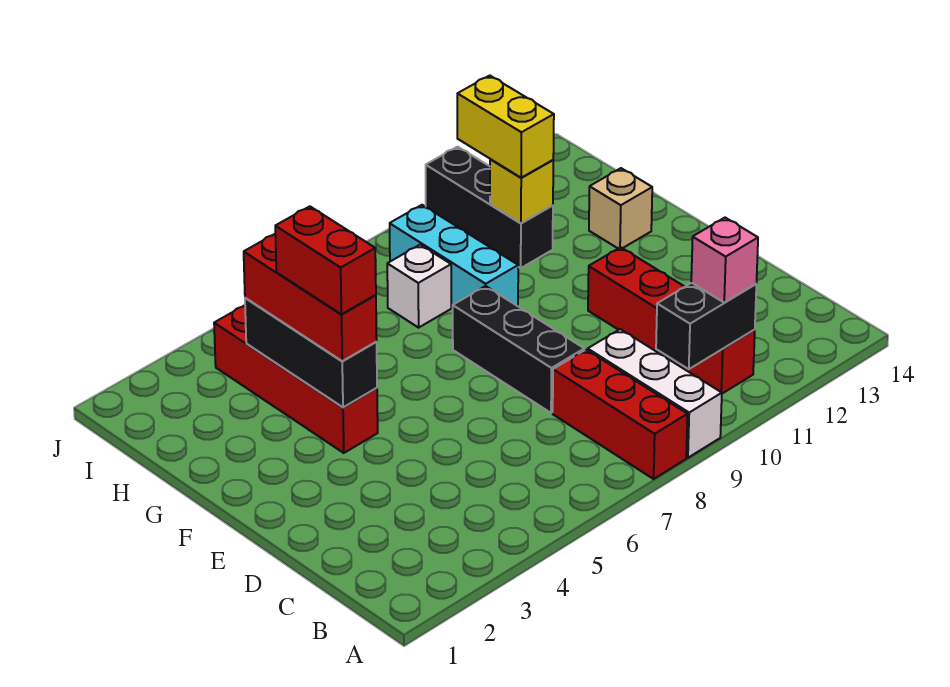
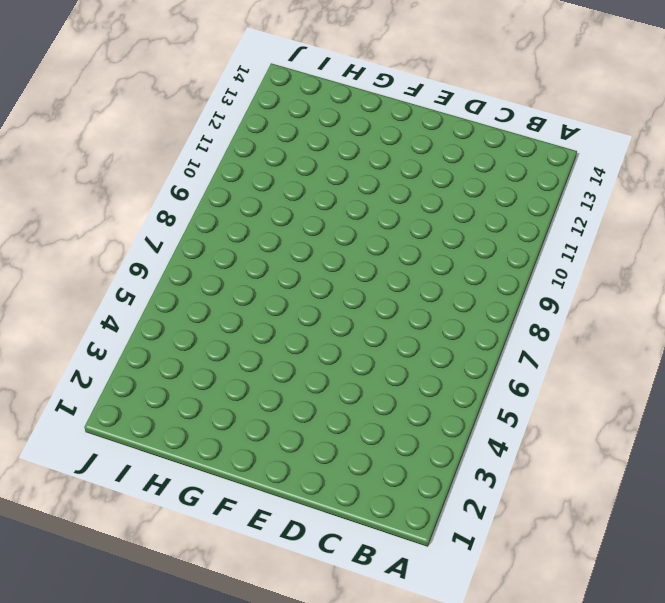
none -> red brick A8:C8 level 1
none -> white brick A9:C9 level 1
none -> red brick B11:E11 level 1

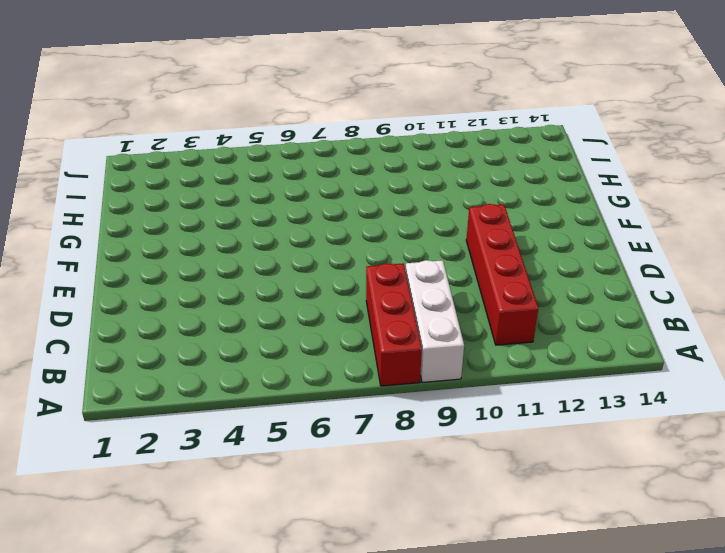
none -> black brick D8:F8 level 1
none -> red brick F4:I4 level 1
none -> cyan brick G9:I9 level 1

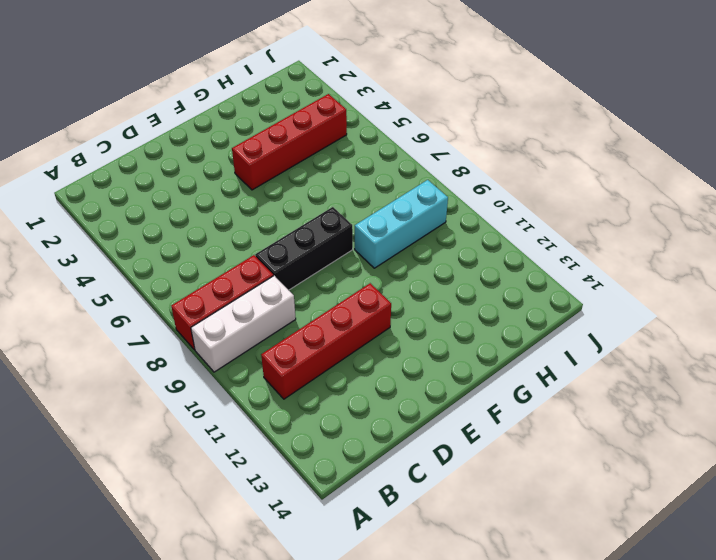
none -> tan brick G13 level 1
none -> white brick H8 level 1
none -> black brick H11:J11 level 1

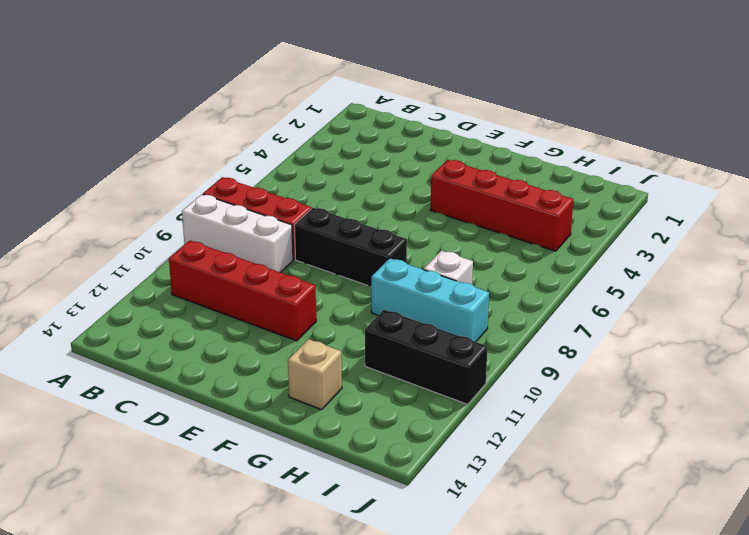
none -> black brick B10:B11 level 2
none -> black brick F4:H4 level 2
none -> yellow brick H11 level 2

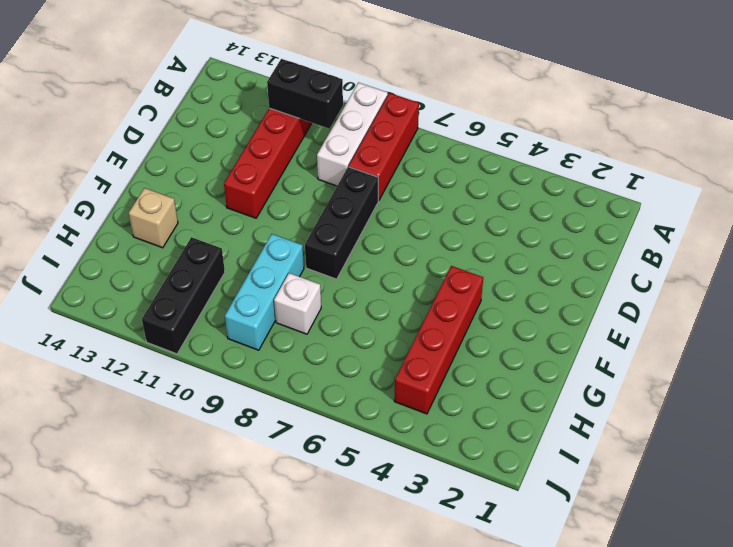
none -> black brick F4:H4 level 2
none -> yellow brick H11 level 2
none -> pink brick B11 level 3

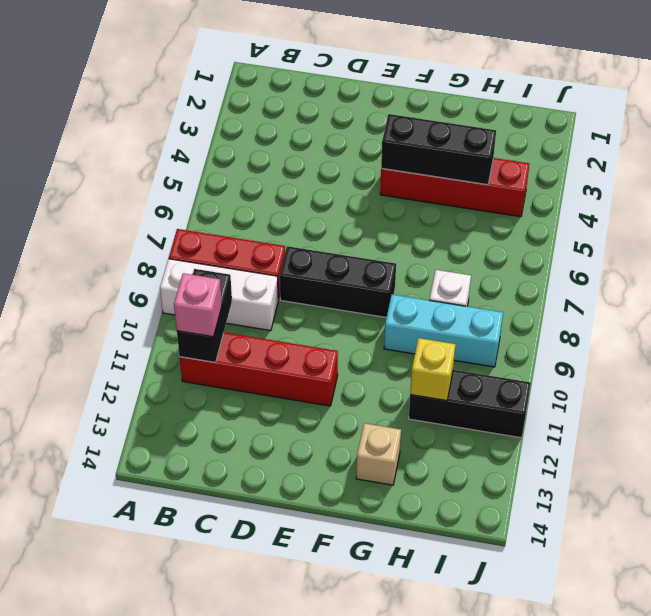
none -> red brick F4:H4 level 3
none -> yellow brick H11:I11 level 3
none -> red brick F4:G4 level 4

